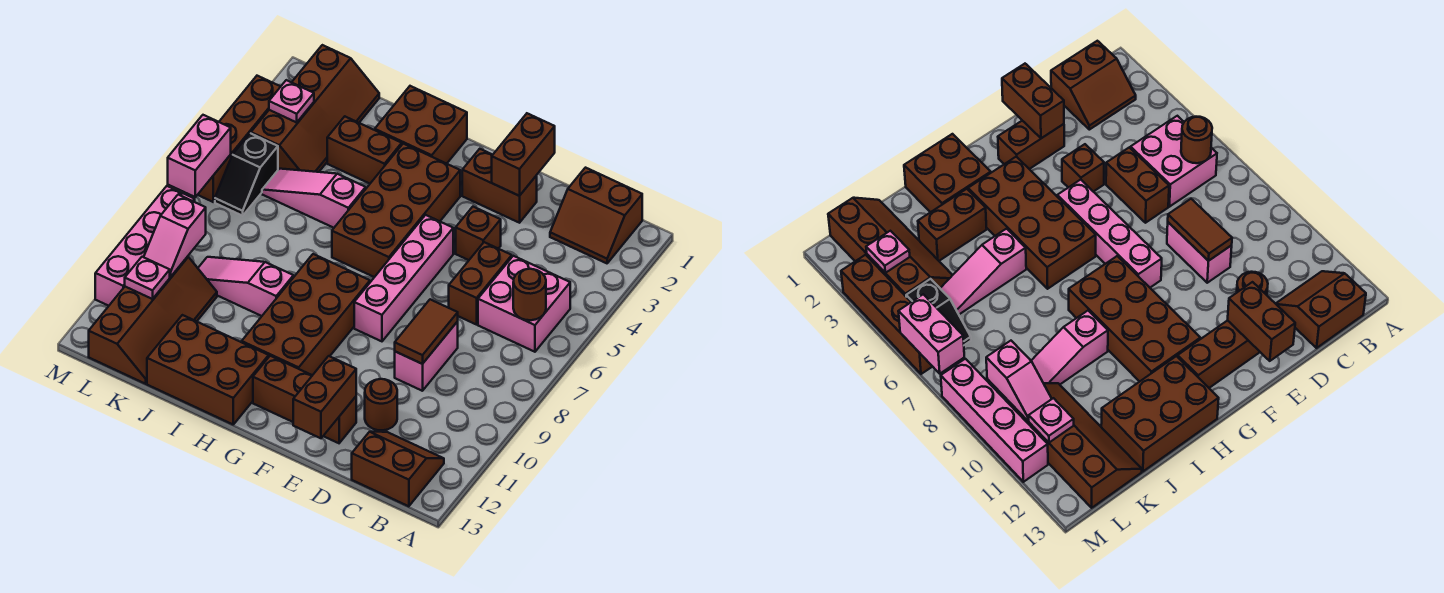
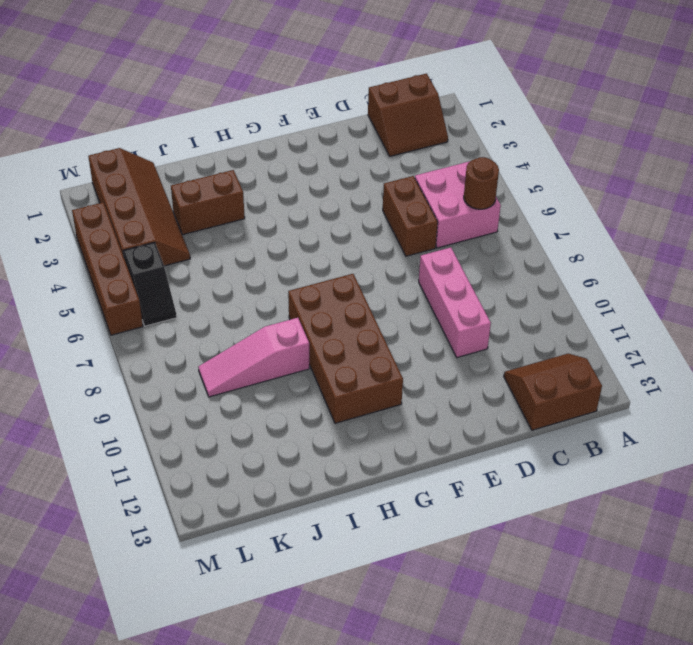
pink brick D8:D10 level 1 -> pink brick D8:D9 level 1
none -> brown round brick D11 level 1
none -> brown brick E2:F2 level 1
none -> brown brick E4 level 1
none -> brown brick E12:G12 level 1

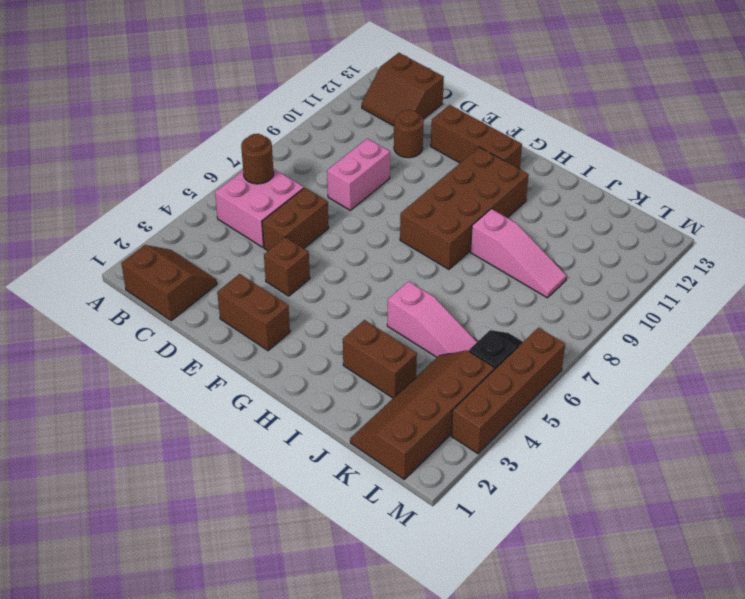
none -> pink brick F5:F8 level 1
none -> brown brick G3:H6 level 1
none -> brown brick H1:I2 level 1
none -> brown brick H12:J13 level 1

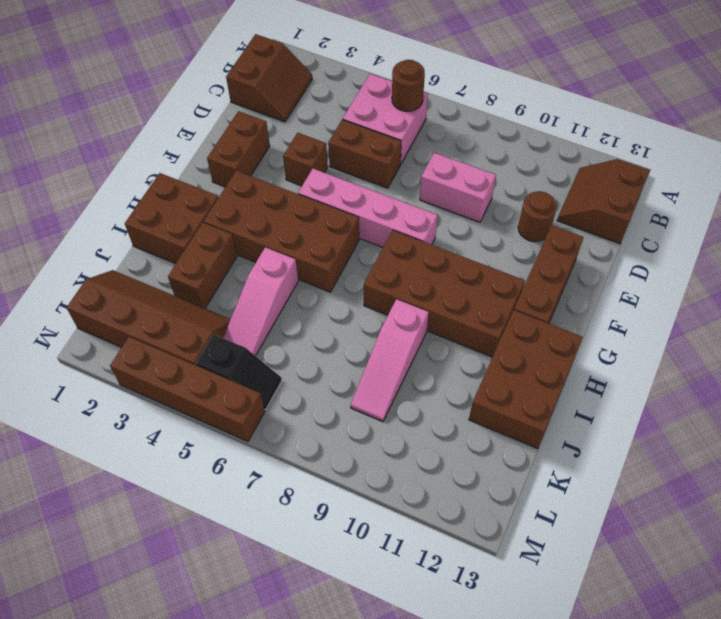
none -> brown slope K10:L13 level 1 top L
none -> pink brick M8:M11 level 1
none -> brown tile D8:D9 level 2
none -> brown brick E1:E2 level 2

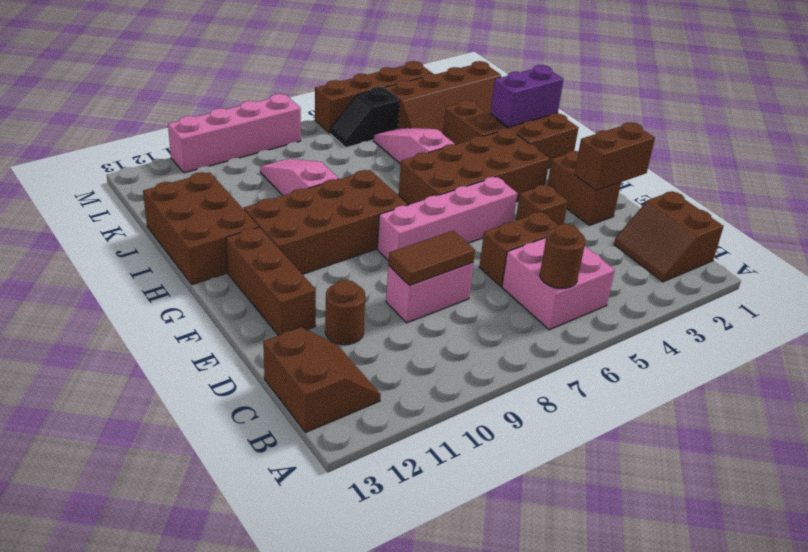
purple brick I1:I2 level 2 -> none
none -> brown slope K10:L13 level 1 top L
none -> brown brick E12:E13 level 2
none -> pink plate L3 level 2
none -> pink slope L9:L10 level 2 top 9

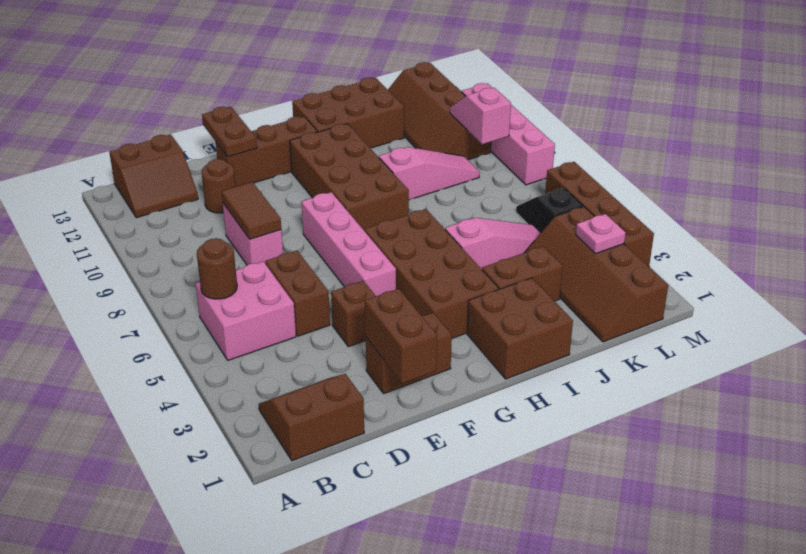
brown plate E12:E13 level 2 -> brown brick E12:E13 level 2
none -> pink plate L11 level 2
none -> pink brick M6:M7 level 2

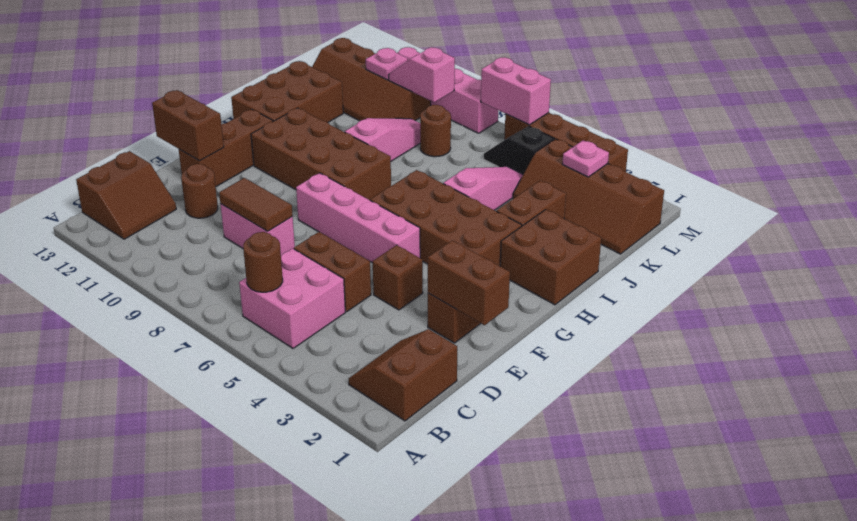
brown round brick K8 level 1 -> none

